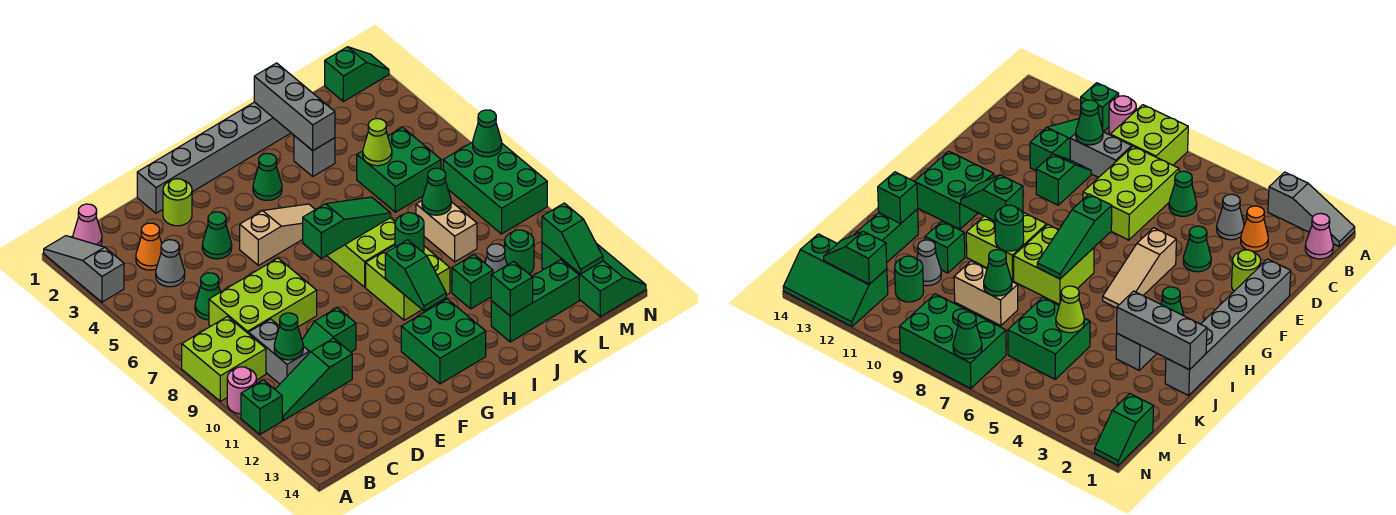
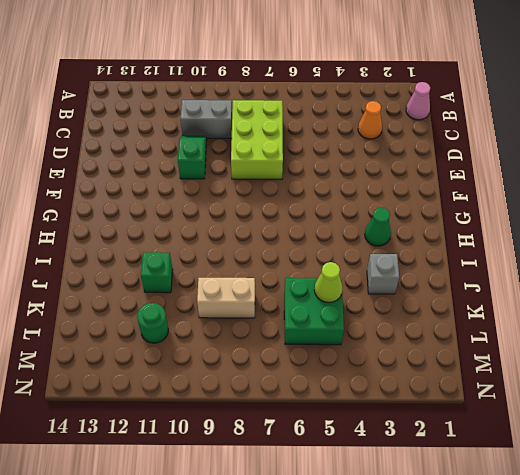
none -> grey slope A1:A3 level 1 top 3
none -> lime brick A8:B9 level 1
none -> pink round brick A10 level 1
none -> green brick A11 level 1

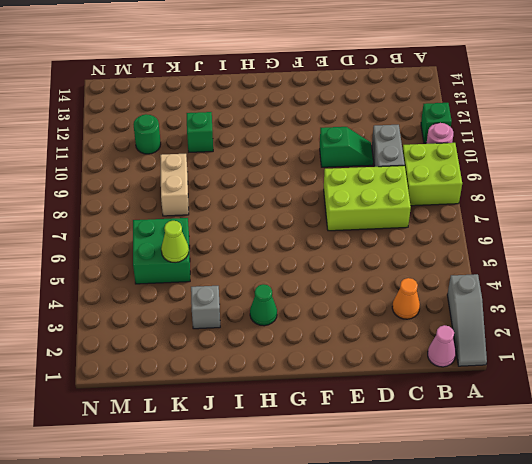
none -> green slope B11:D11 level 1 top D
none -> grey cone C4 level 1
none -> green cone C6 level 1
none -> grey brick E1:J1 level 1

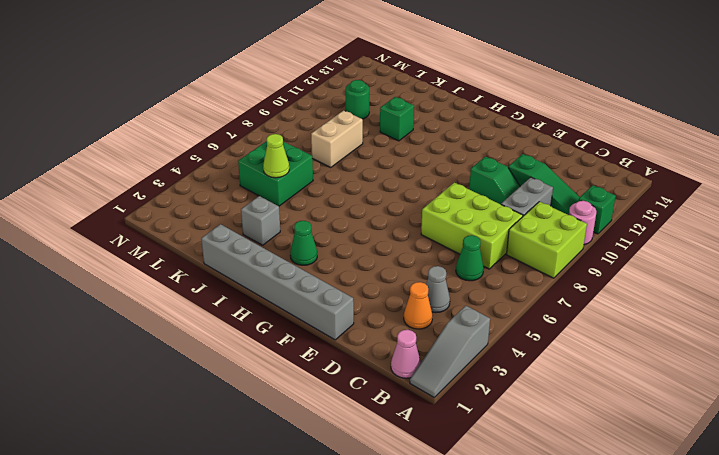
none -> lime round brick E2 level 1
none -> green cone E4 level 1
none -> tan slope F5:H5 level 1 top F
none -> green brick G12:H13 level 1

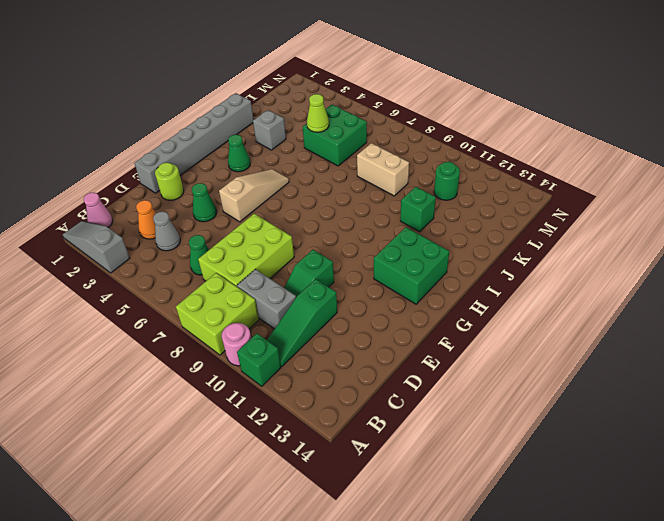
none -> lime brick H7:I8 level 1
none -> lime brick H9:I10 level 1
none -> green brick J13:L13 level 1
none -> grey cone K11 level 1

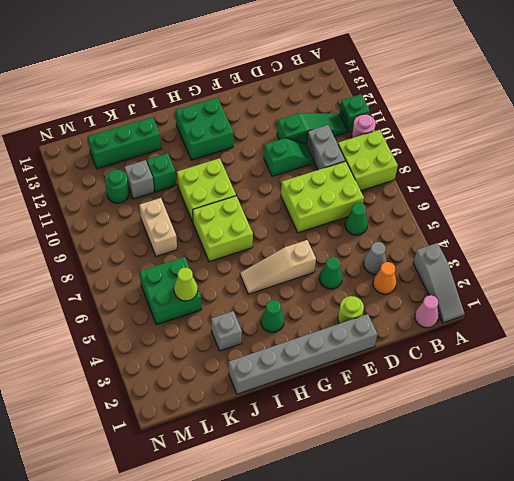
grey brick K11 level 1 -> grey cone K11 level 1
none -> green slope M1:N1 level 1 top M
none -> green brick M7:N9 level 1
none -> green slope M12:N14 level 1 top M
none -> green cone C10 level 2

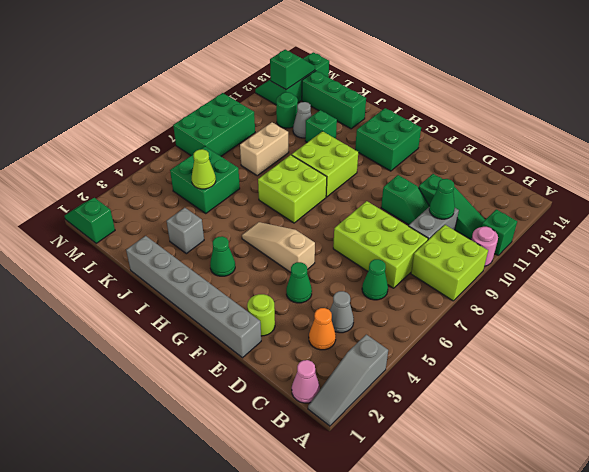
none -> green slope G7:I7 level 2 top G
none -> green slope H10:H11 level 2 top 10
none -> green round brick I9 level 2
none -> grey brick J1:J3 level 2

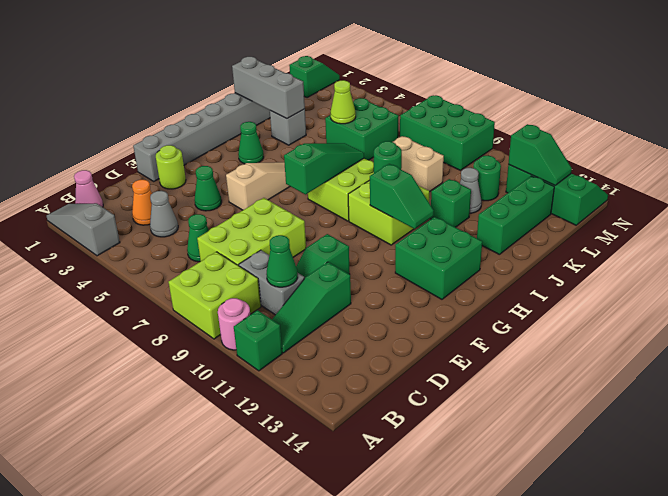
none -> green brick J13 level 2
none -> green cone K8 level 2
none -> green cone N7 level 2

